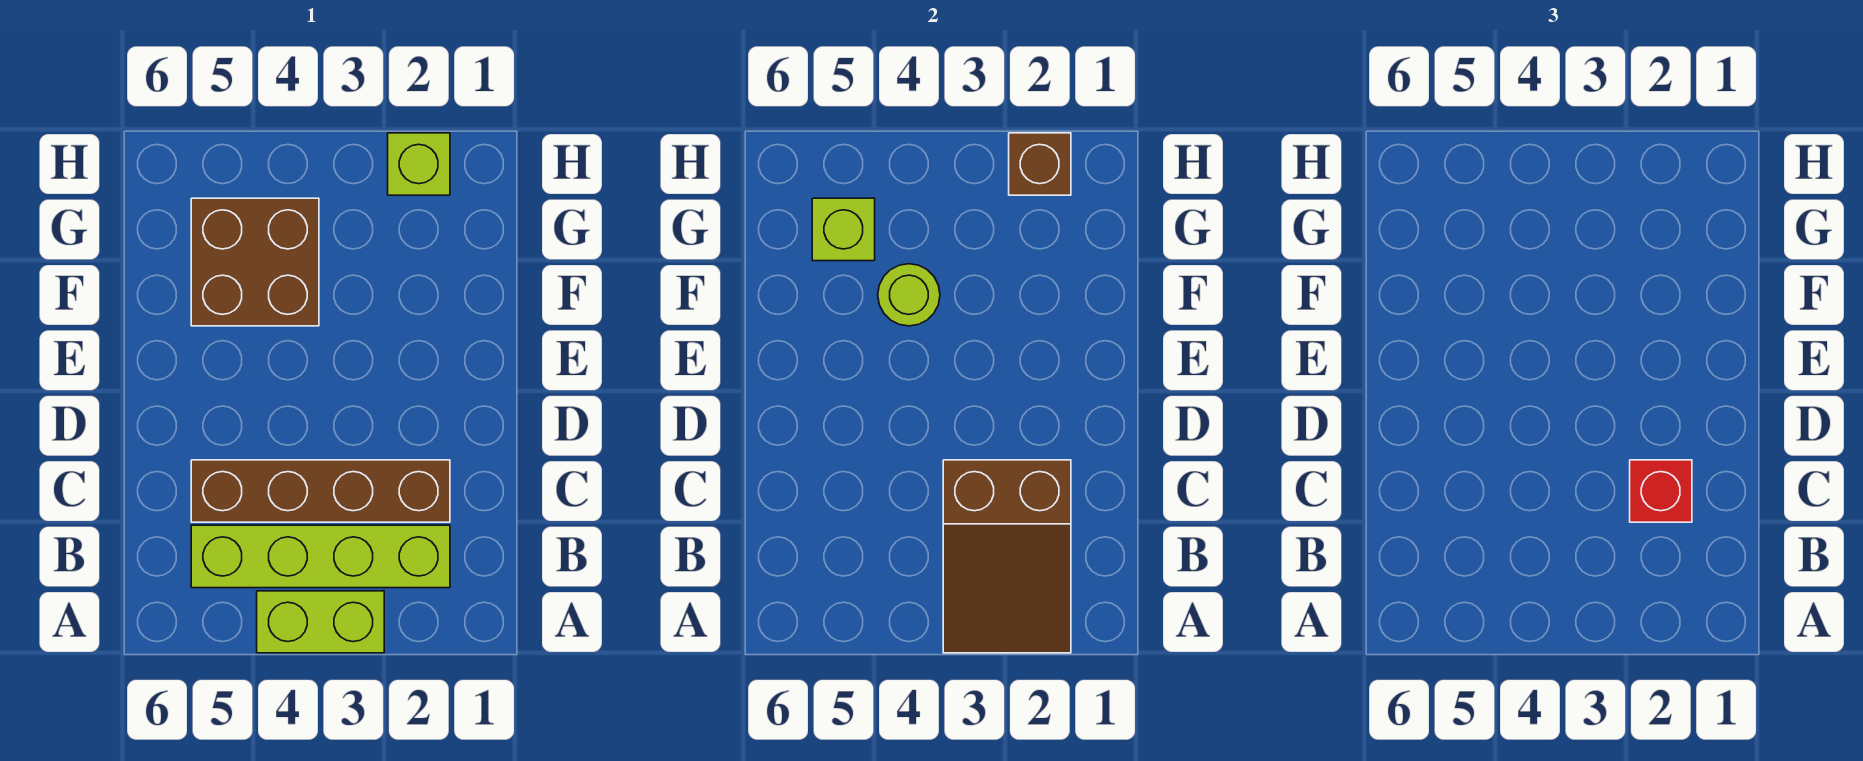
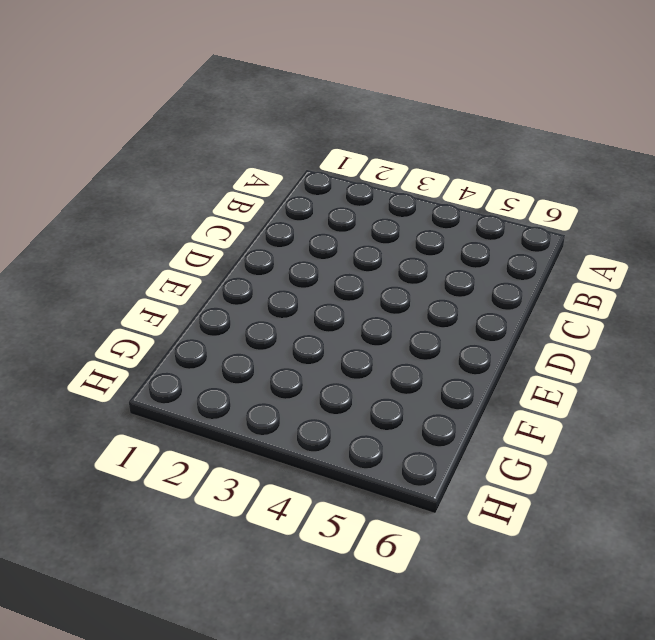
none -> lime brick A3:A4 level 1
none -> lime brick B2:B5 level 1

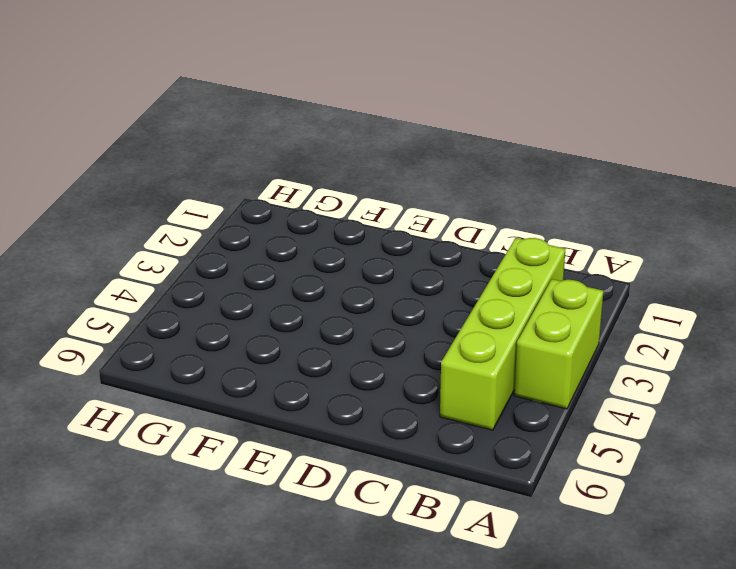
none -> brown brick C2:C5 level 1
none -> brown brick F4:G5 level 1

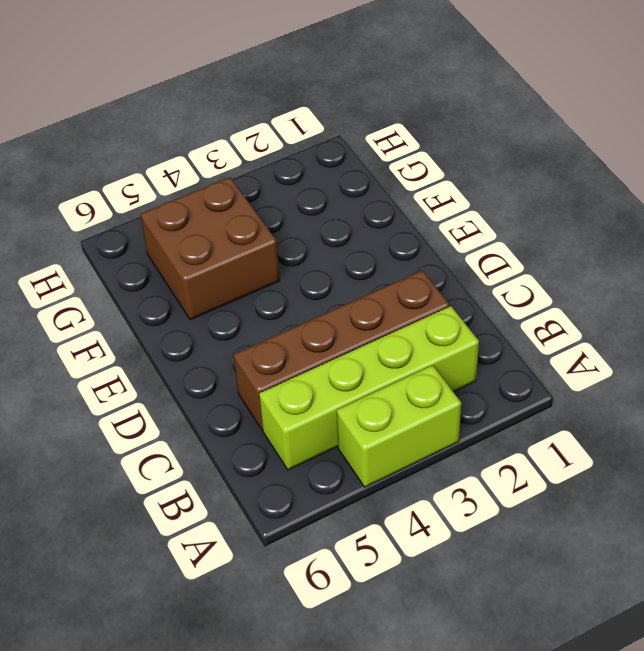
none -> lime brick H2 level 1
none -> brown slope A2:C3 level 2 top C

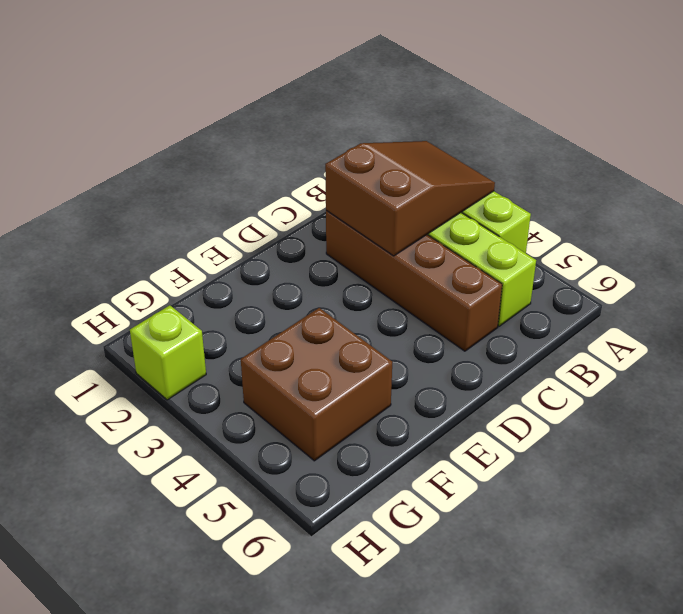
none -> lime round brick F4 level 2
none -> lime brick G5 level 2

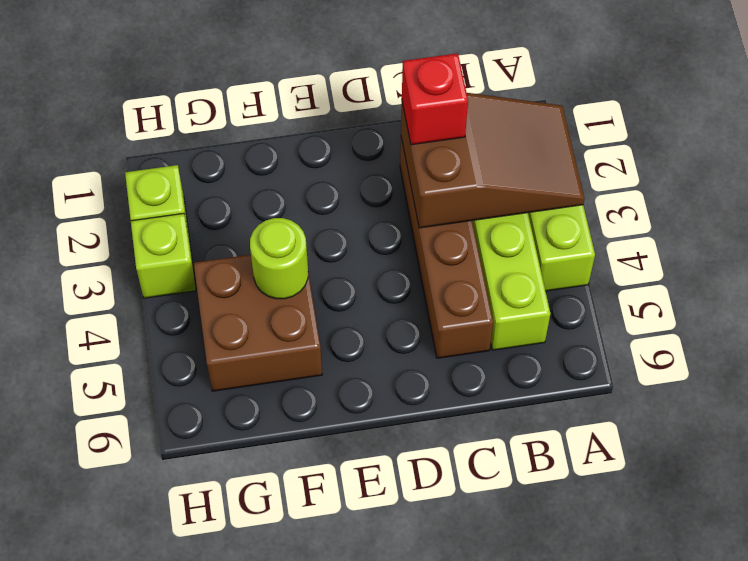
lime brick H3 level 1 -> lime brick G5 level 2
none -> brown brick H2 level 2

